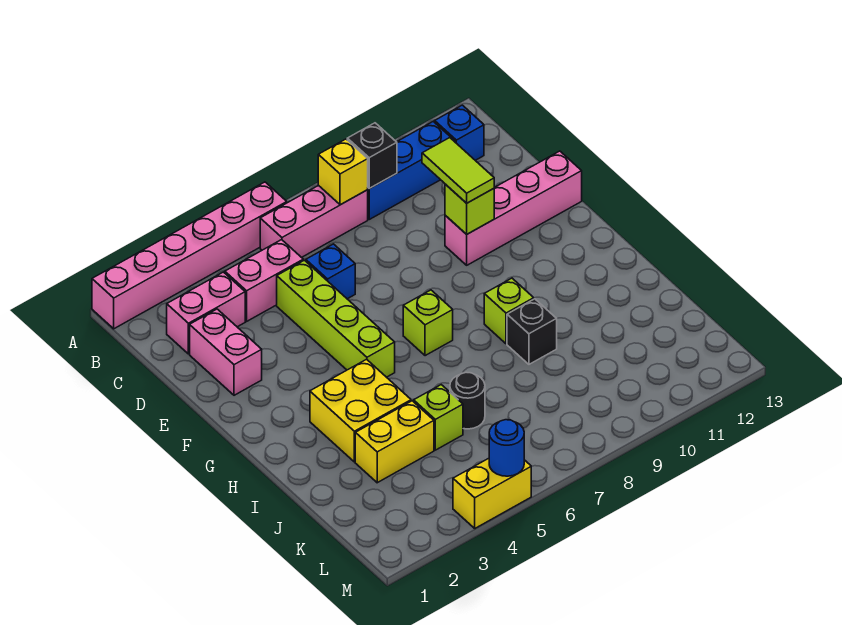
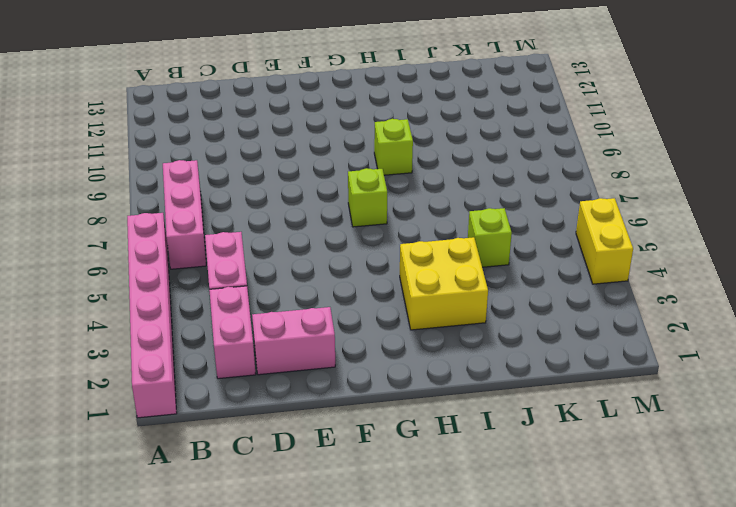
none -> blue brick B9:B11 level 1
none -> blue brick B12 level 1
none -> lime brick D5:G5 level 1

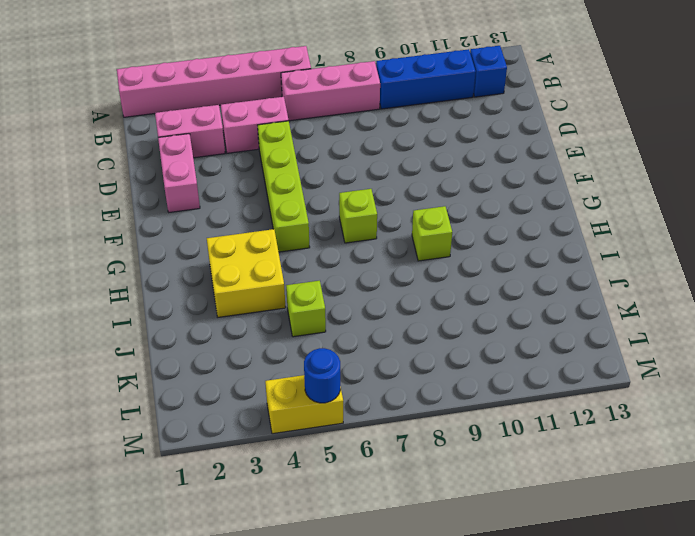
none -> blue brick D6 level 1
none -> pink brick E10:E13 level 1
none -> black brick I9 level 1

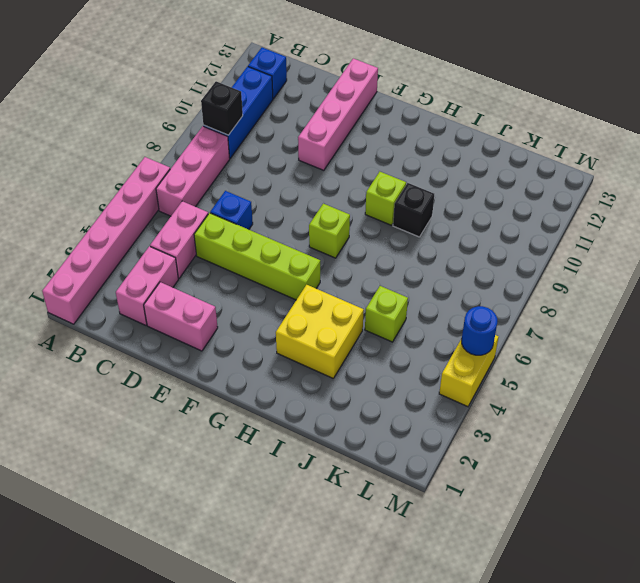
none -> yellow brick J3:J4 level 1
none -> black round brick J6 level 1
none -> yellow brick B8 level 2

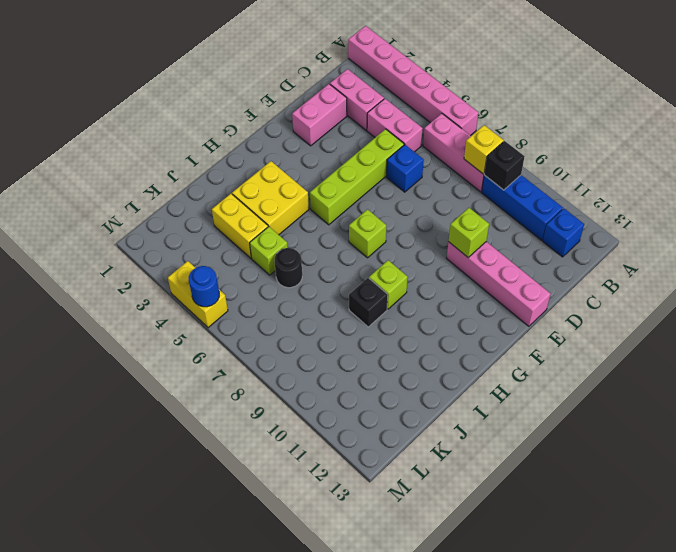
none -> lime tile D10:E10 level 3

